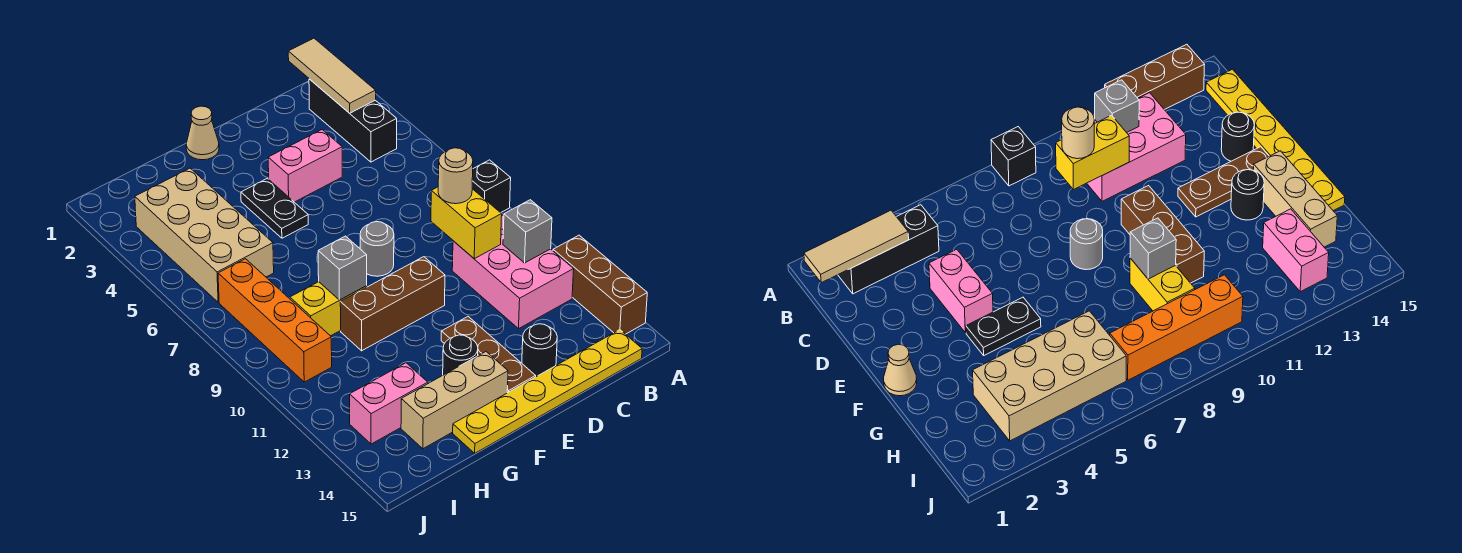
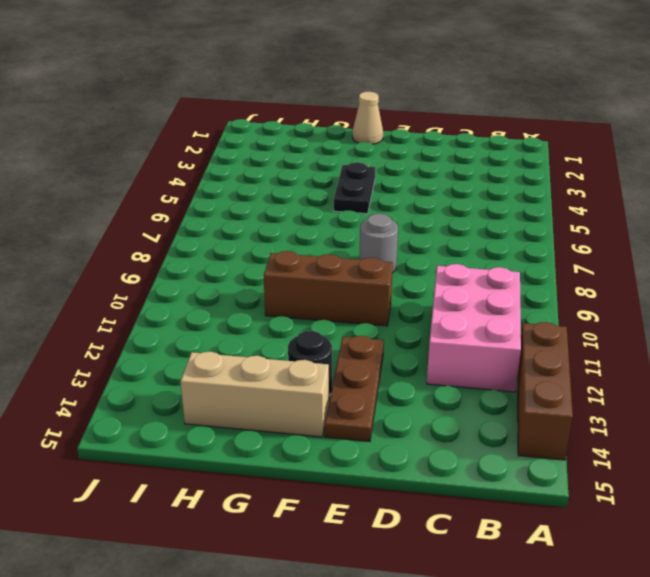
none -> black brick A8 level 1
none -> black brick B2:B4 level 1
none -> yellow plate B15:G15 level 1

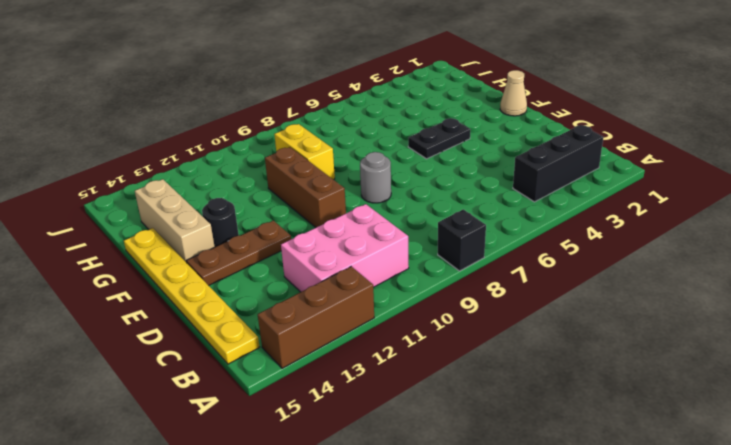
none -> pink brick D4:E4 level 1
none -> black round brick D14 level 1
none -> tan brick H3:I6 level 1

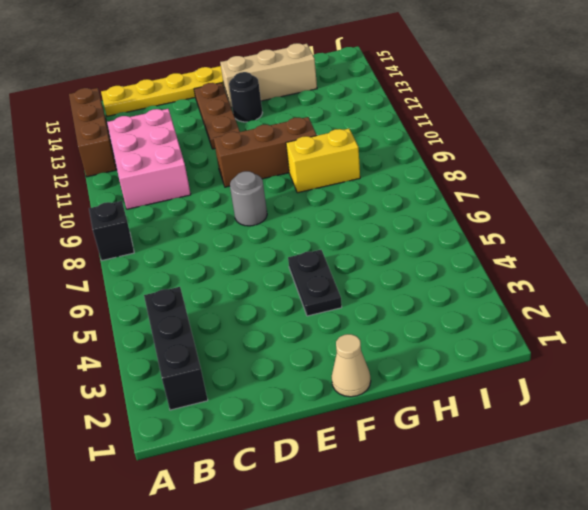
none -> pink brick D4:E4 level 1
none -> black round brick D14 level 1
none -> tan brick H3:I6 level 1

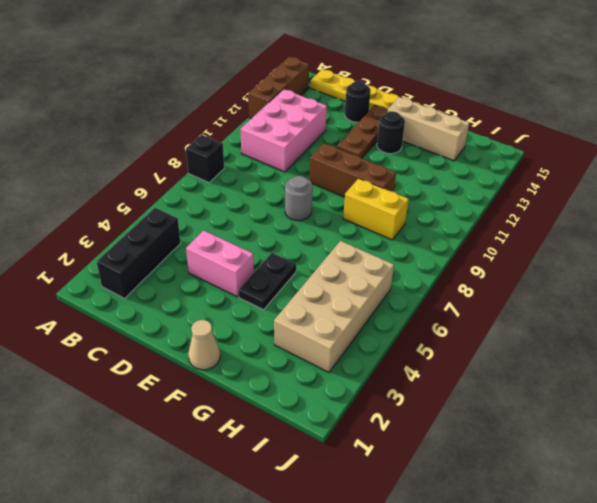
none -> pink brick H13:I13 level 1
none -> orange brick I7:I10 level 1
none -> tan tile B1:B3 level 2

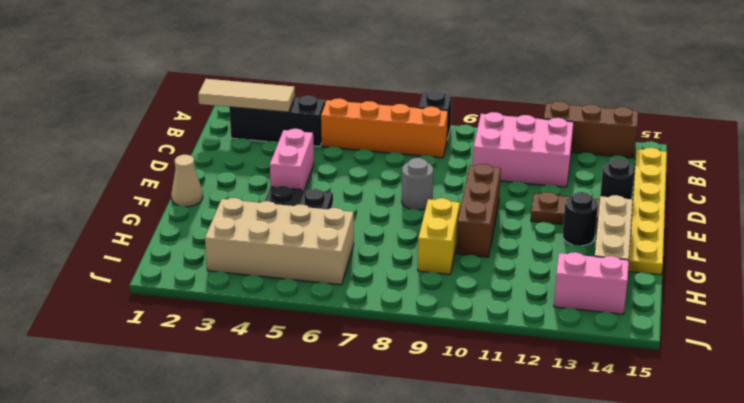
orange brick B5:B8 level 1 -> orange brick I7:I10 level 1
pink brick I13:I14 level 1 -> pink brick H13:I13 level 1
none -> grey brick B11 level 2
none -> yellow brick C9:C10 level 2
none -> grey brick G9 level 2

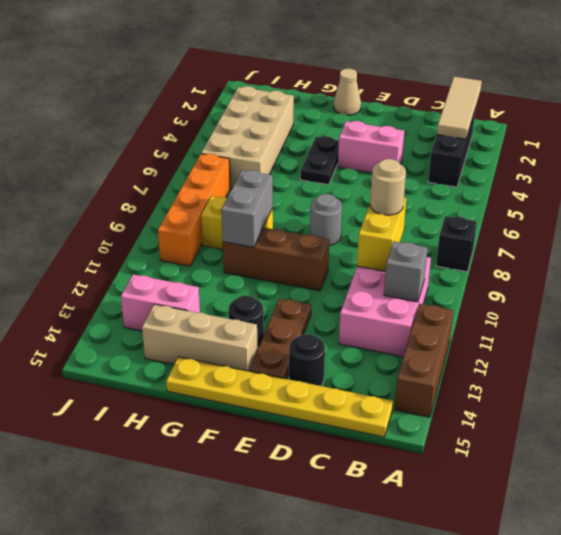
grey brick G9:G10 level 2 -> grey brick G9 level 2

